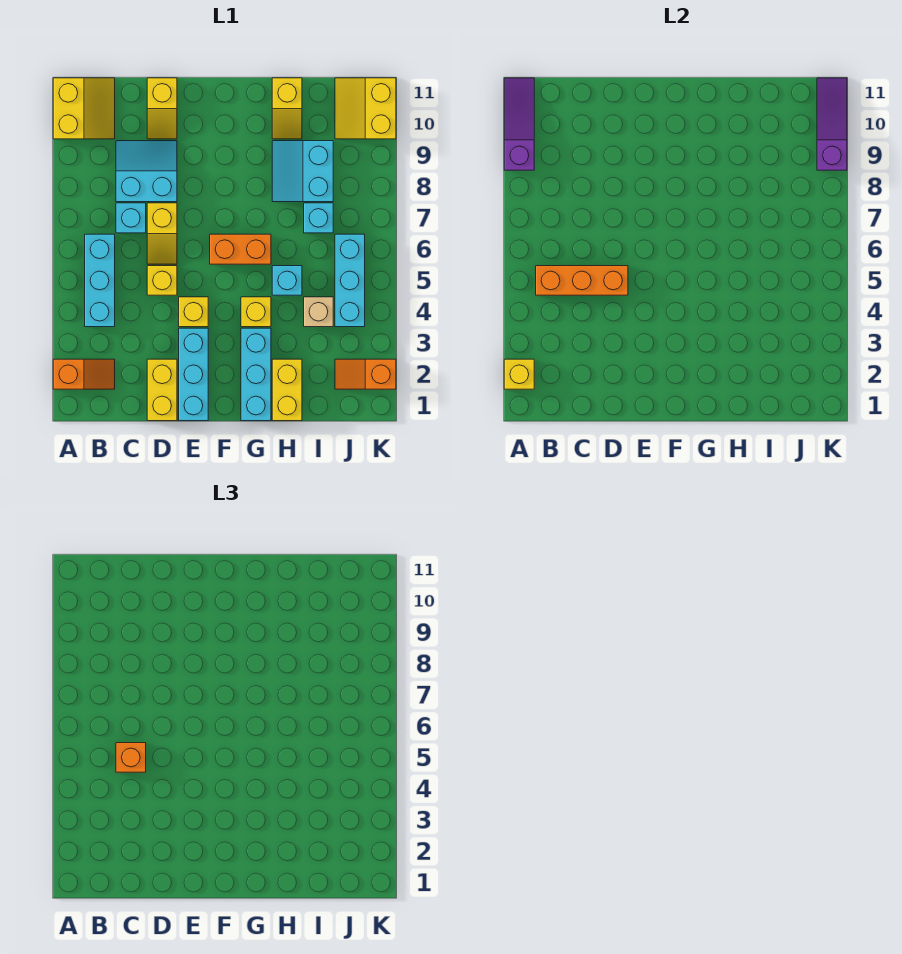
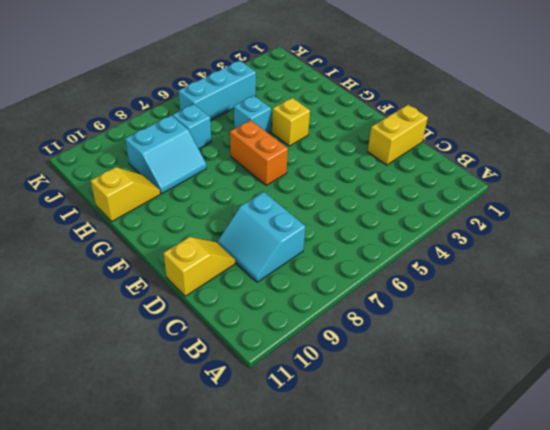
none -> orange slope A2:B2 level 1 top A
none -> yellow slope A10:B11 level 1 top A
none -> cyan brick B4:B6 level 1

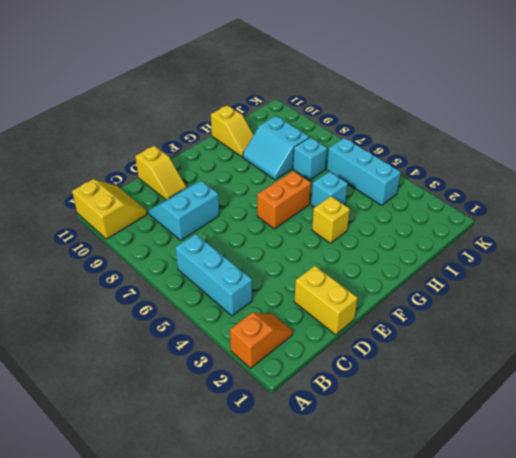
none -> cyan brick C7 level 1
none -> yellow brick D5 level 1
none -> yellow slope D6:D7 level 1 top 7

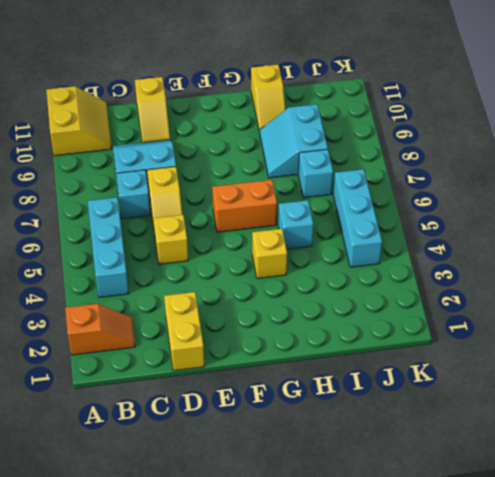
none -> cyan brick E1:E3 level 1
none -> yellow brick E4 level 1
none -> cyan brick G1:G3 level 1

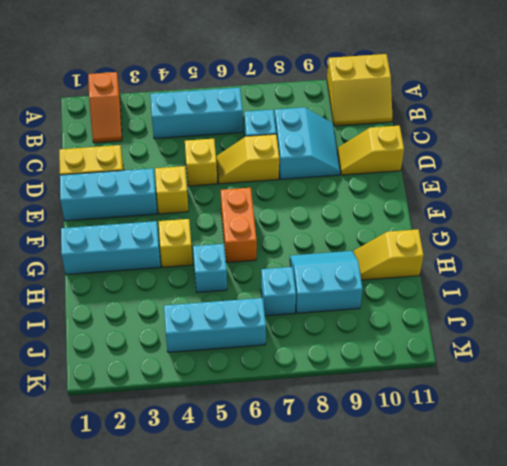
none -> yellow brick H1:H2 level 1
none -> tan brick I4 level 1
none -> orange slope J2:K2 level 1 top K

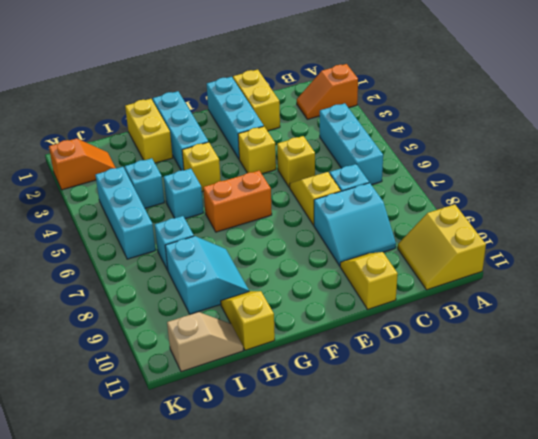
cyan brick I4 level 1 -> tan brick I4 level 1
tan slope I11:J11 level 1 top J -> yellow slope J10:K11 level 1 top K
none -> yellow brick A2 level 2
none -> purple slope A9:A11 level 2 top 9
none -> orange brick B5:D5 level 2

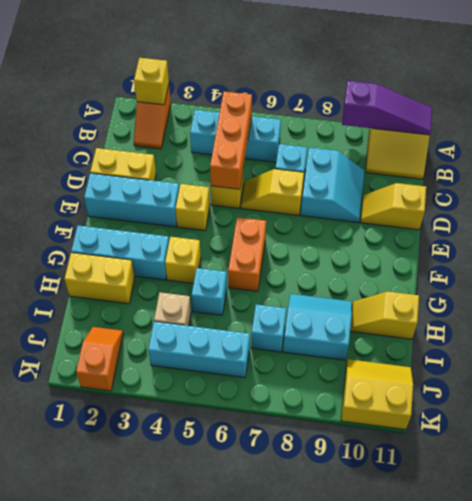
none -> purple slope K9:K11 level 2 top 9
none -> orange brick C5 level 3

